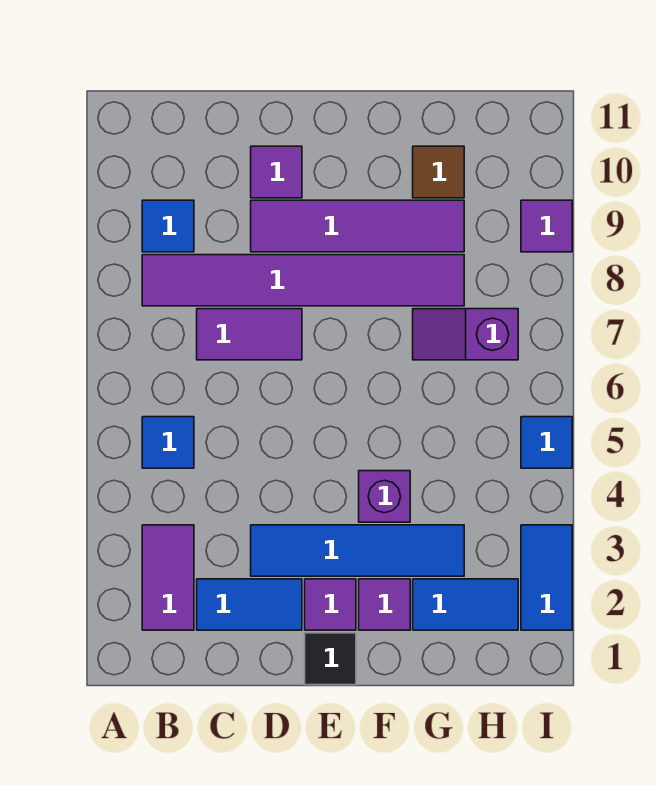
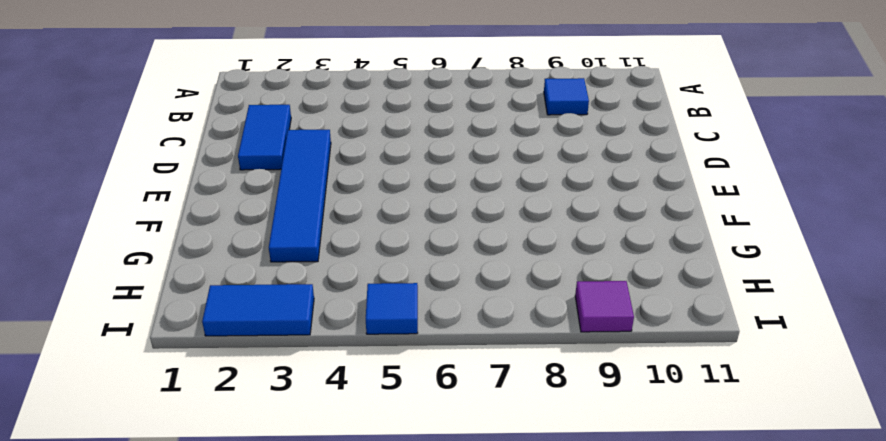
none -> purple tile B2:B3 level 1
none -> blue tile B5 level 1
none -> purple tile B8:G8 level 1

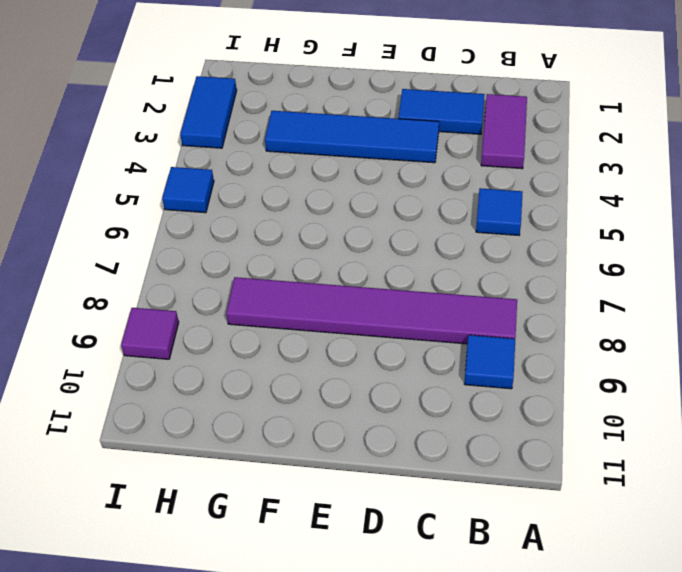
none -> purple tile C7:D7 level 1
none -> purple tile D9:G9 level 1
none -> purple tile D10 level 1

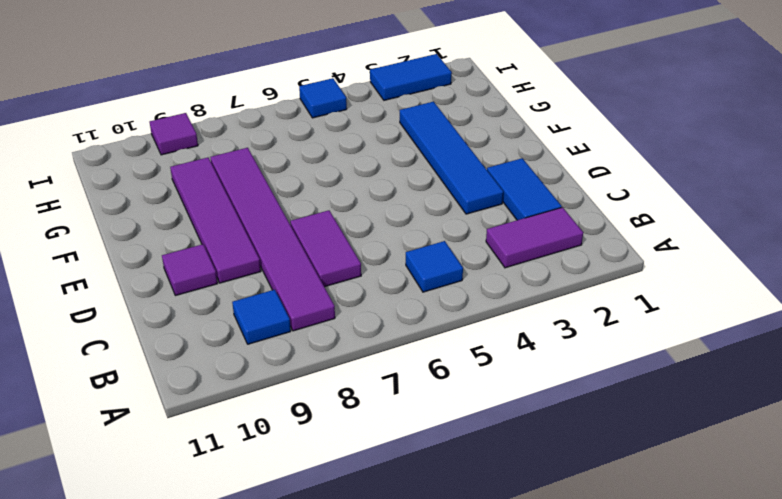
none -> black tile E1 level 1
none -> purple tile E2 level 1
none -> purple tile F2 level 1

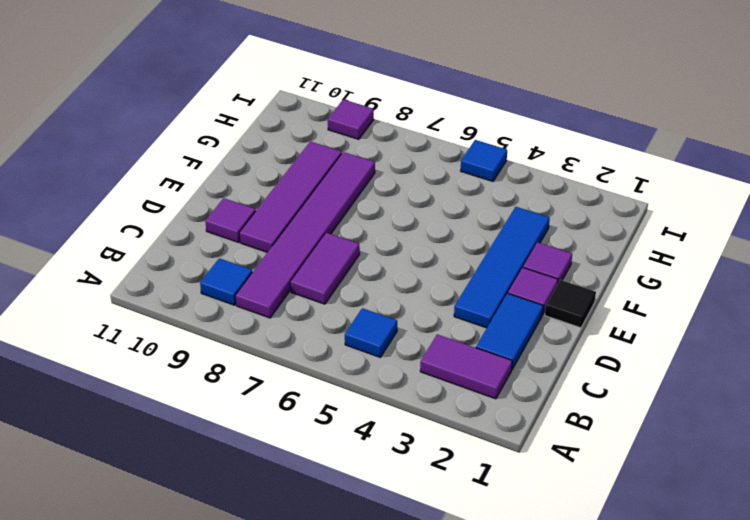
none -> purple brick F4 level 1
none -> blue tile G2:H2 level 1
none -> purple slope G7:H7 level 1 top H

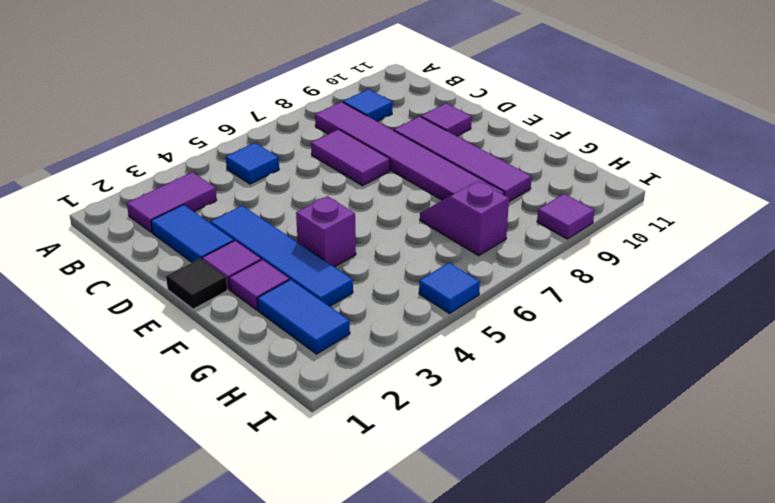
none -> brown tile G10 level 1
none -> blue tile I2:I3 level 1

